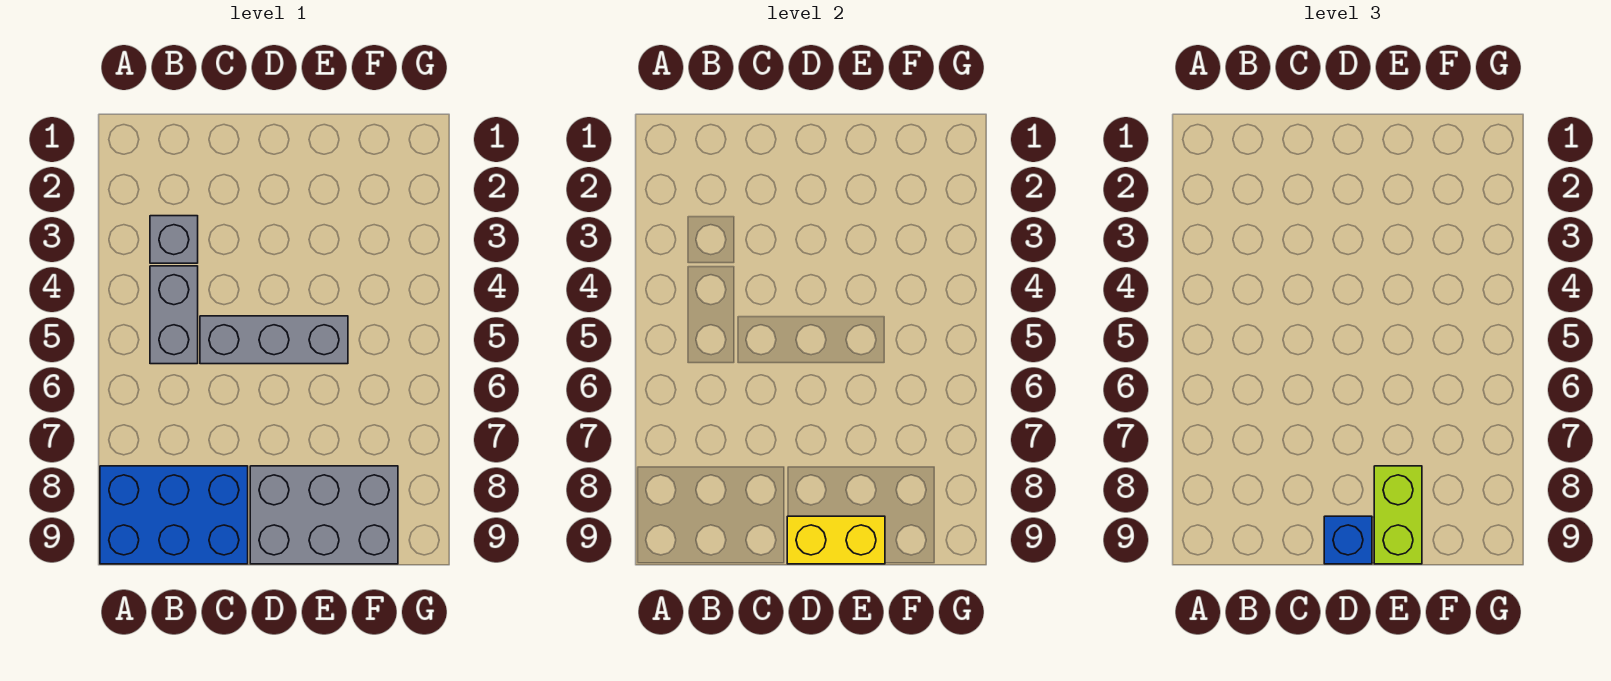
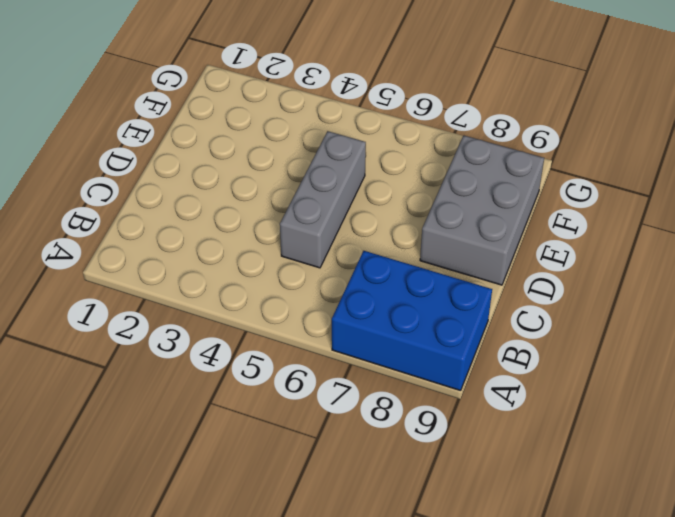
blue brick A7:B9 level 1 -> blue brick A8:C9 level 1
none -> grey brick B3 level 1
none -> grey brick B4:B5 level 1

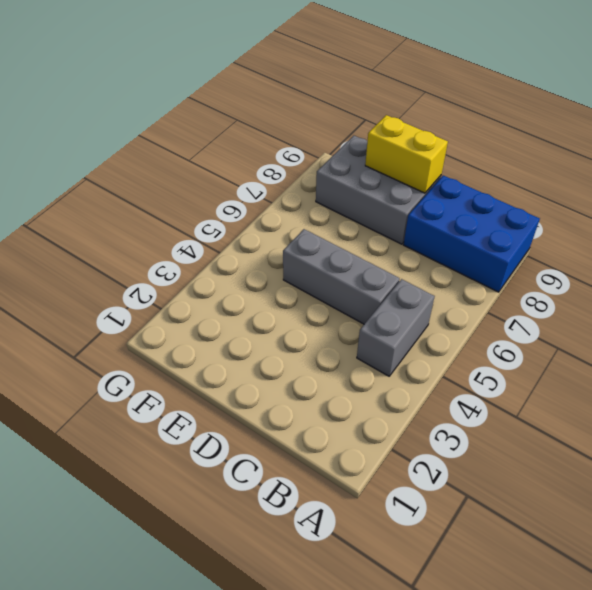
none -> grey brick B3 level 1
none -> blue brick D9 level 3

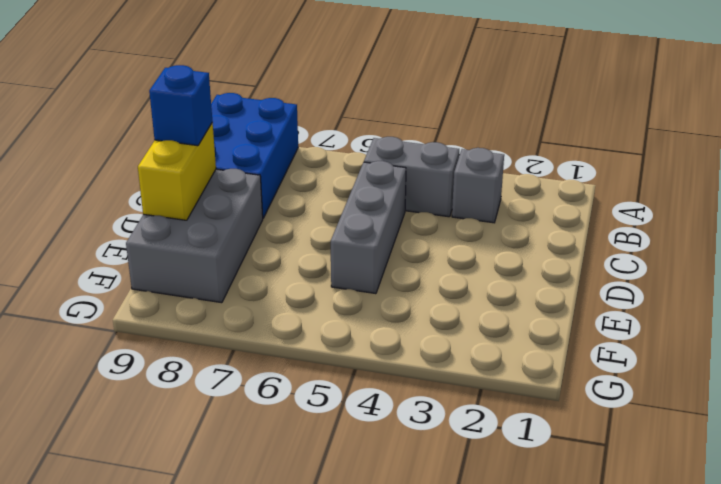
none -> lime brick E8:E9 level 3

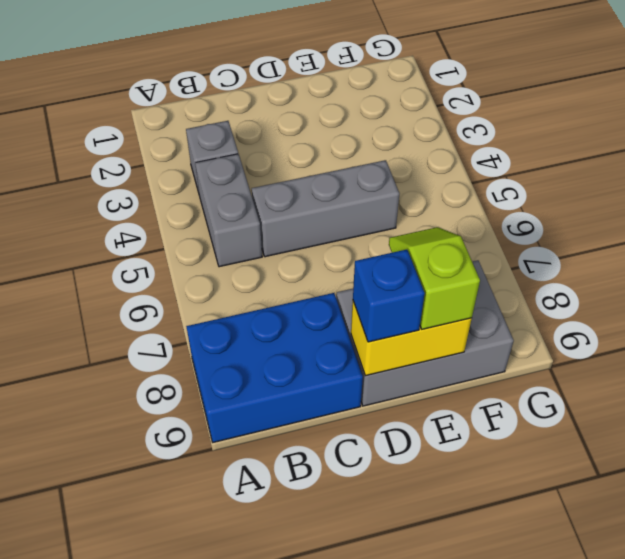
lime slope E8:E9 level 3 top 9 -> lime brick E8:E9 level 3

